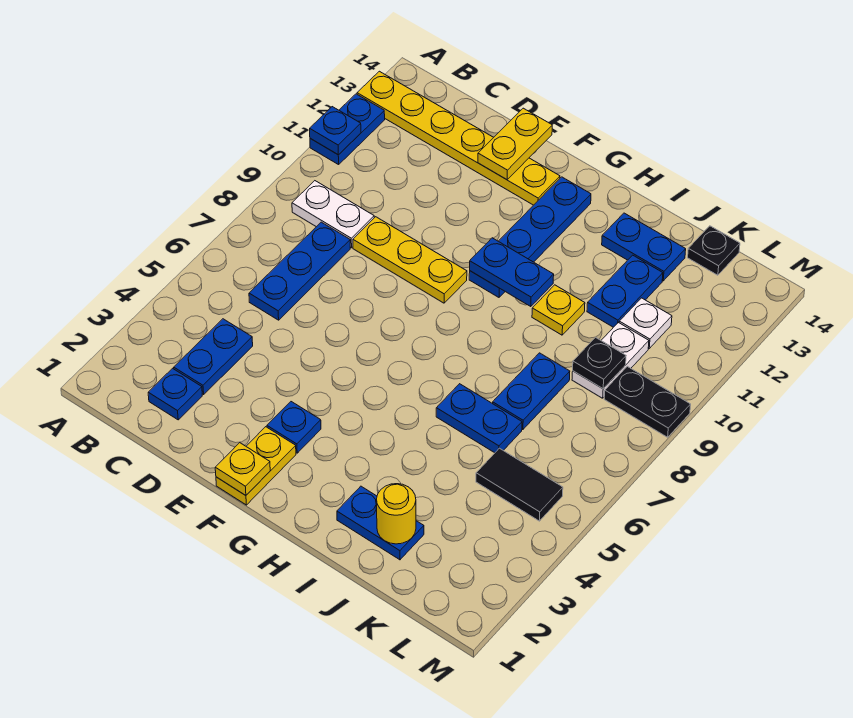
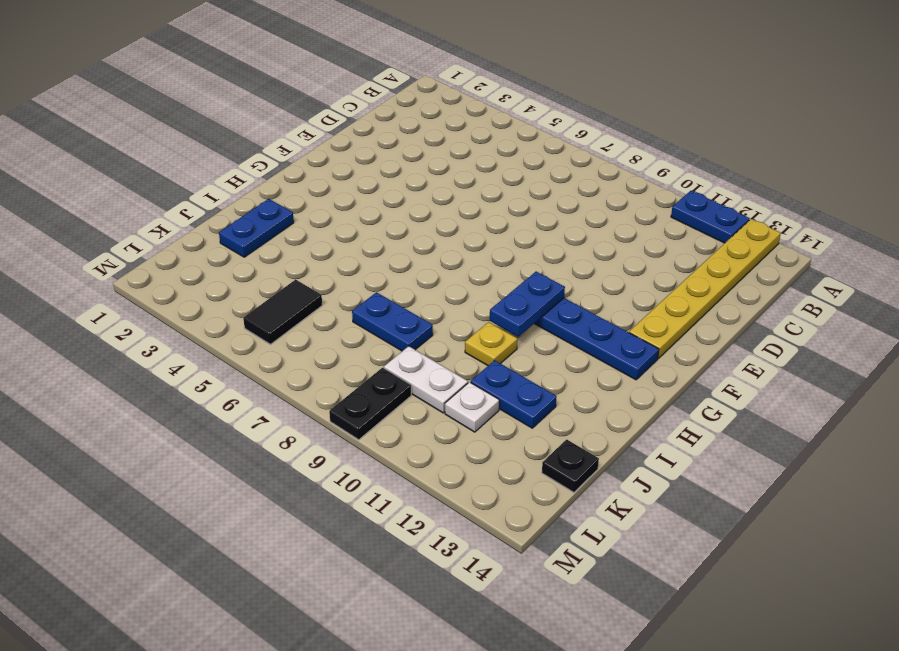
none -> white plate B9:C9 level 1
none -> blue plate C2 level 1
none -> blue plate C3:C4 level 1

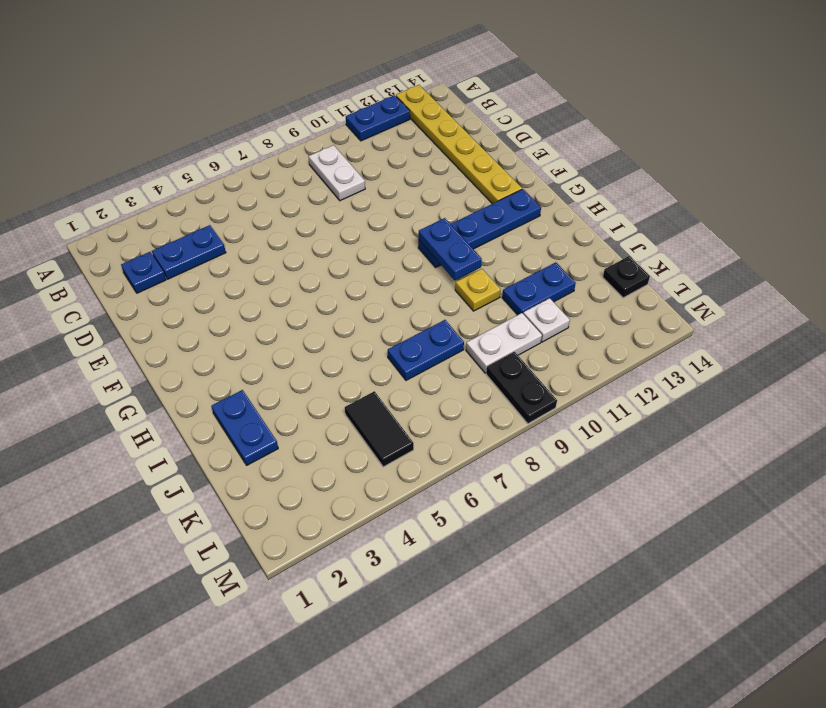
none -> blue plate C6:C8 level 1
none -> yellow plate D9:F9 level 1
none -> yellow plate F1:F2 level 1

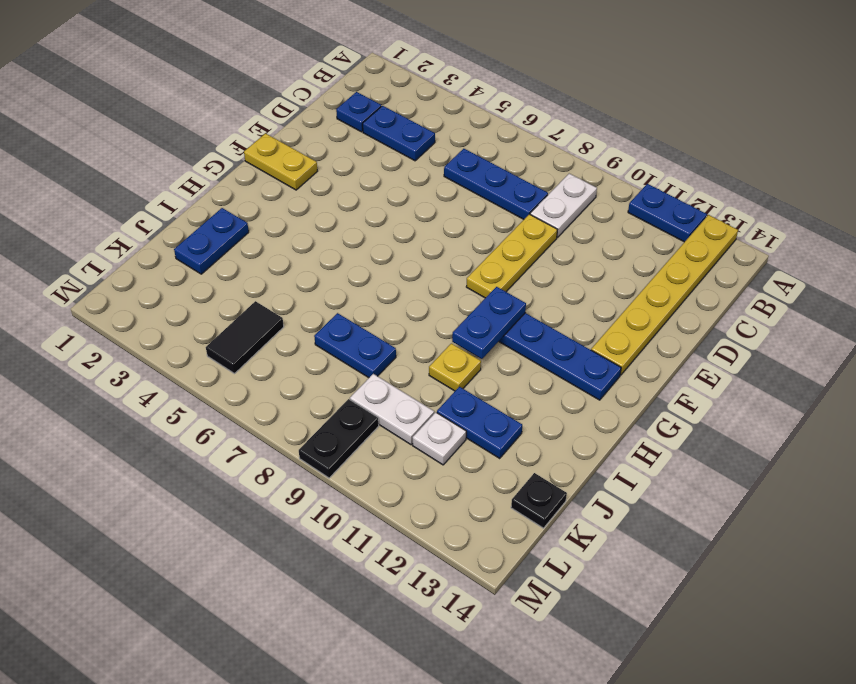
none -> blue plate F3 level 1
none -> blue plate I6:J6 level 1
none -> blue plate I13:J13 level 1

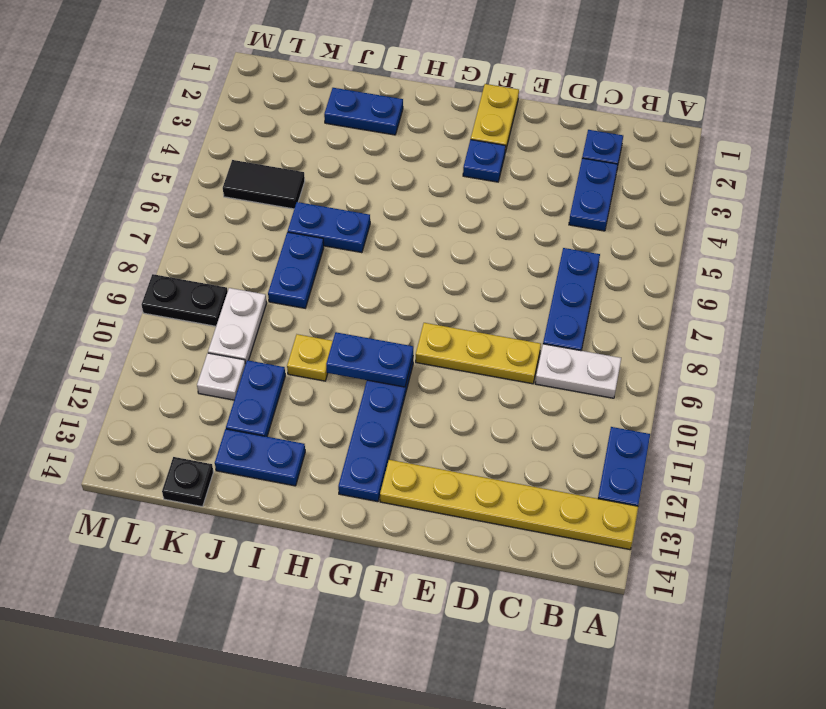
none -> blue plate A11 level 2
none -> yellow plate E13:E14 level 2
none -> yellow plate F1 level 2

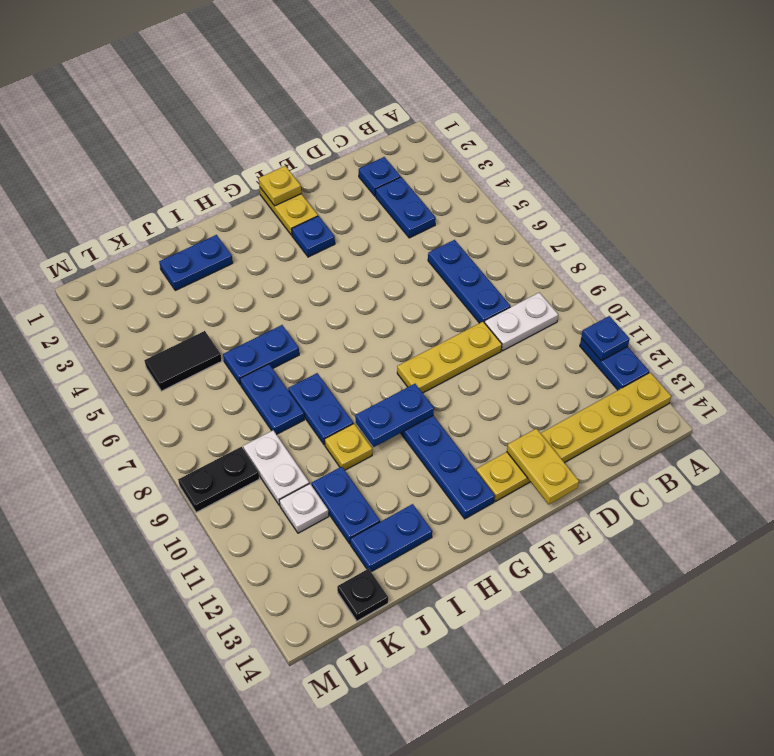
blue plate I8:I9 level 1 -> none
none -> yellow round brick J2 level 2
none -> black plate K9 level 2

